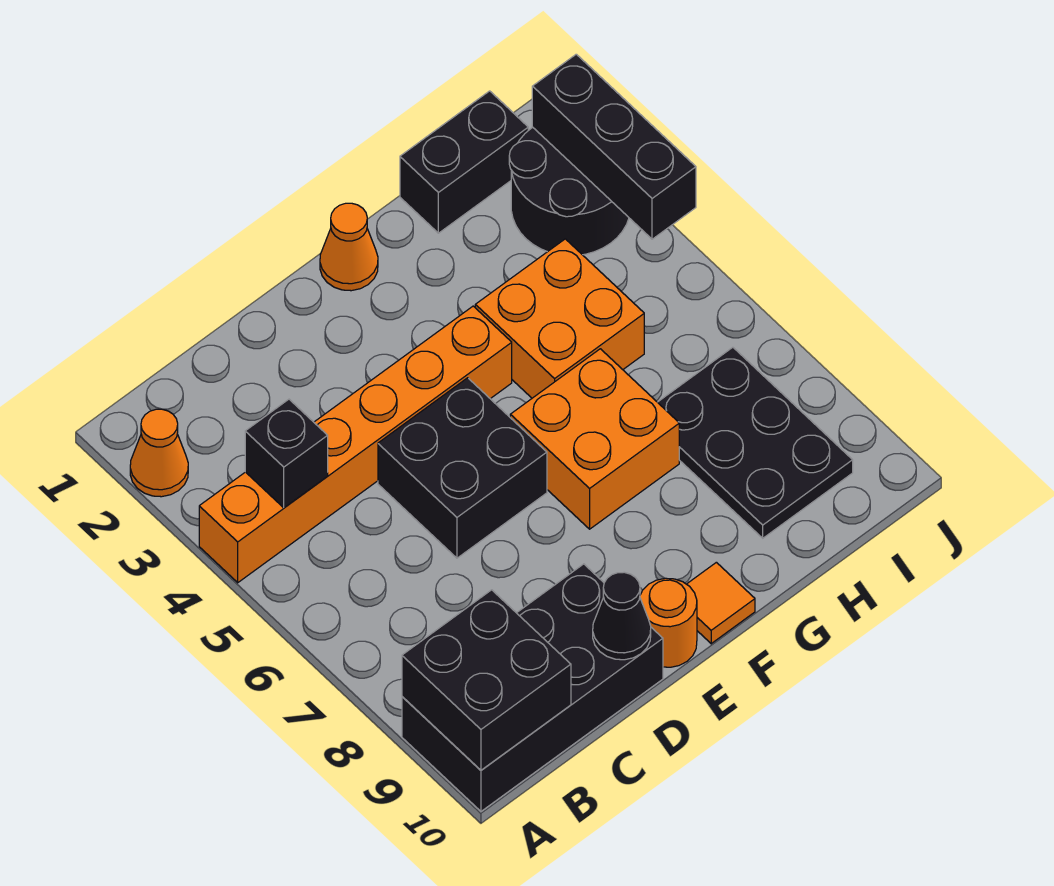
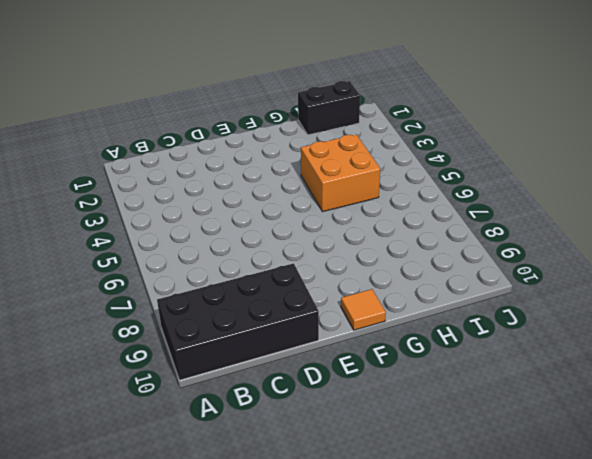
none -> orange cone A2 level 1
none -> orange brick A4:F4 level 1
none -> black brick D5:E6 level 1

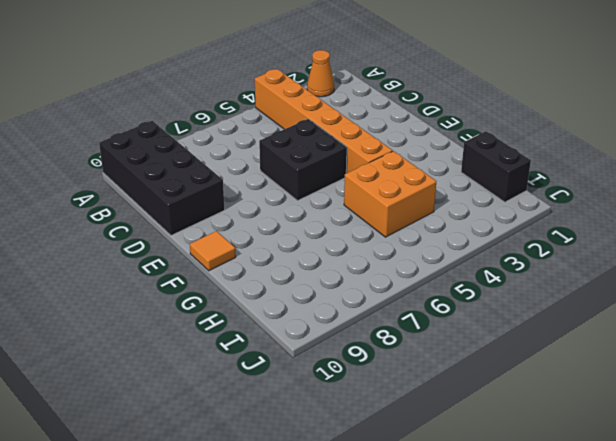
none -> orange round brick E10 level 1
none -> orange cone F1 level 1
none -> orange brick F6:G7 level 1

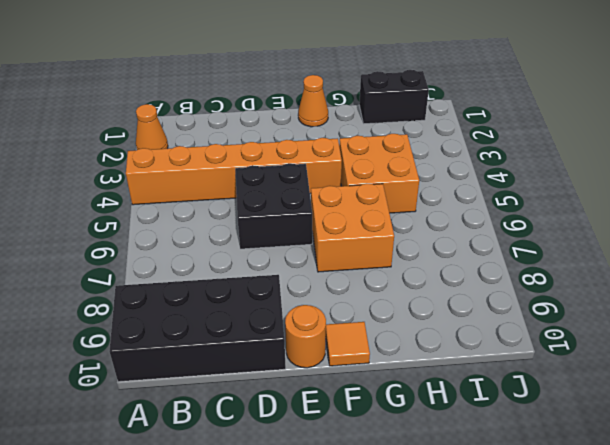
none -> black plate H7:I9 level 1
none -> black round brick I2:J3 level 1
none -> black brick A9:B10 level 2

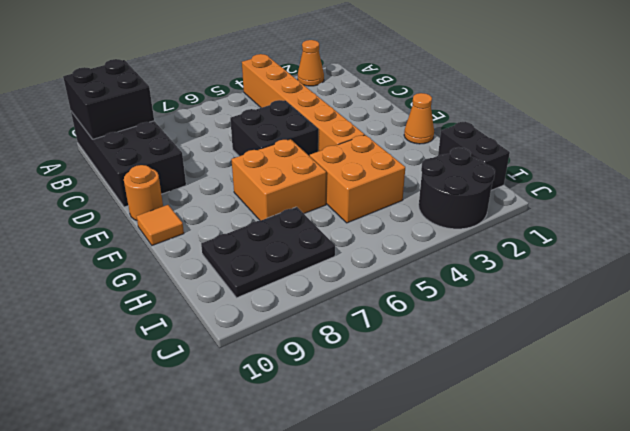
none -> black brick B4 level 2
none -> black cone D10 level 2
none -> black brick J2:J4 level 2

